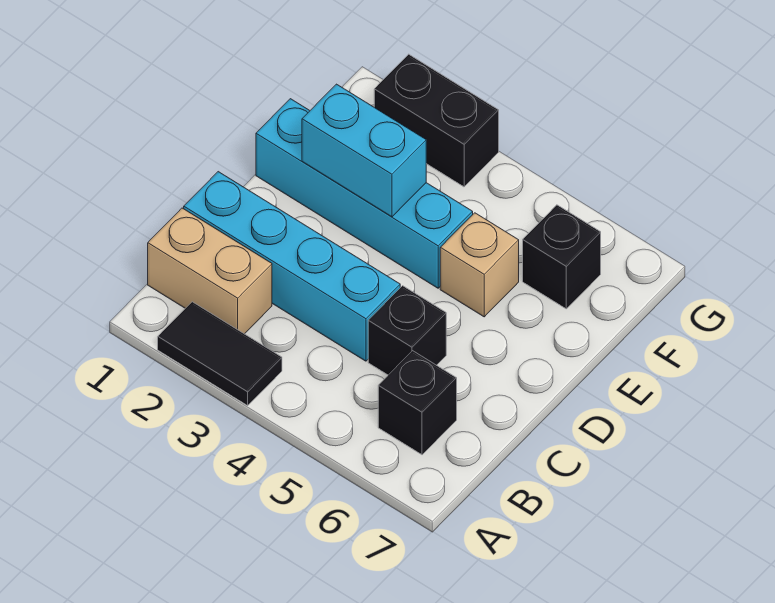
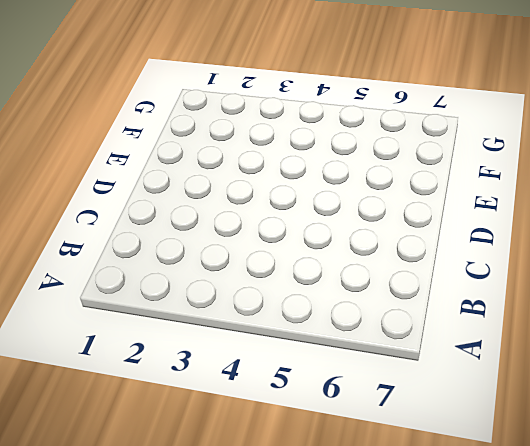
none -> black tile A2:A3 level 1
none -> tan brick B1:B2 level 1

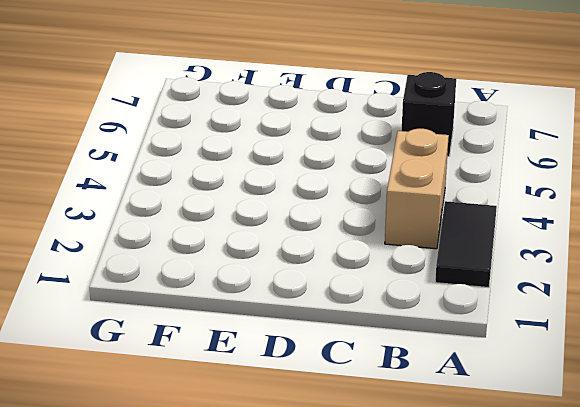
tan brick B3:B4 level 1 -> tan brick B1:B2 level 1
none -> cyan brick C1:C4 level 1
none -> black brick C5 level 1

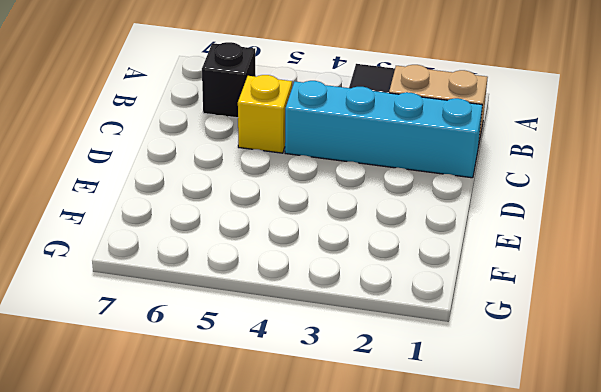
yellow brick C5 level 1 -> black brick C5 level 1
none -> cyan brick E1:E4 level 1
none -> tan brick E5 level 1

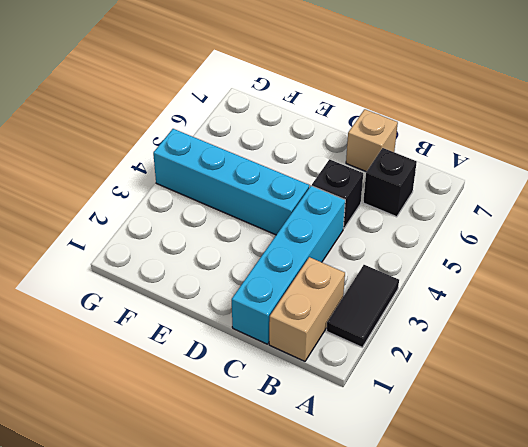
tan brick C7 level 1 -> tan brick E5 level 1
cyan brick D4:G4 level 1 -> cyan brick E1:E4 level 1
none -> black brick F6 level 1
none -> black brick G2:G3 level 1

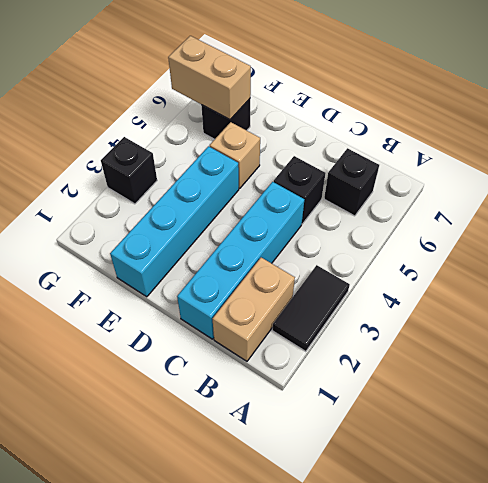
tan brick F6:G6 level 2 -> none
black brick G3 level 1 -> black brick G2:G3 level 1
none -> cyan brick E2:E3 level 2

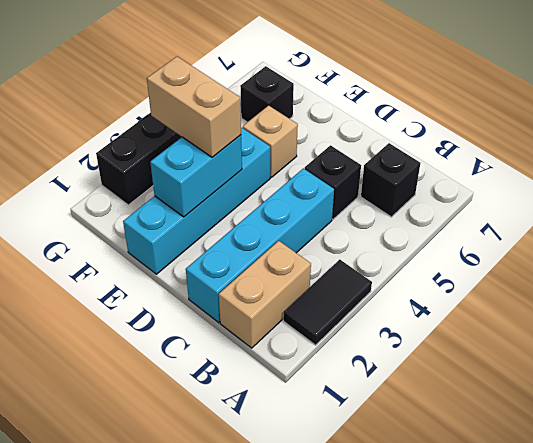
tan brick E3:F3 level 3 -> none

